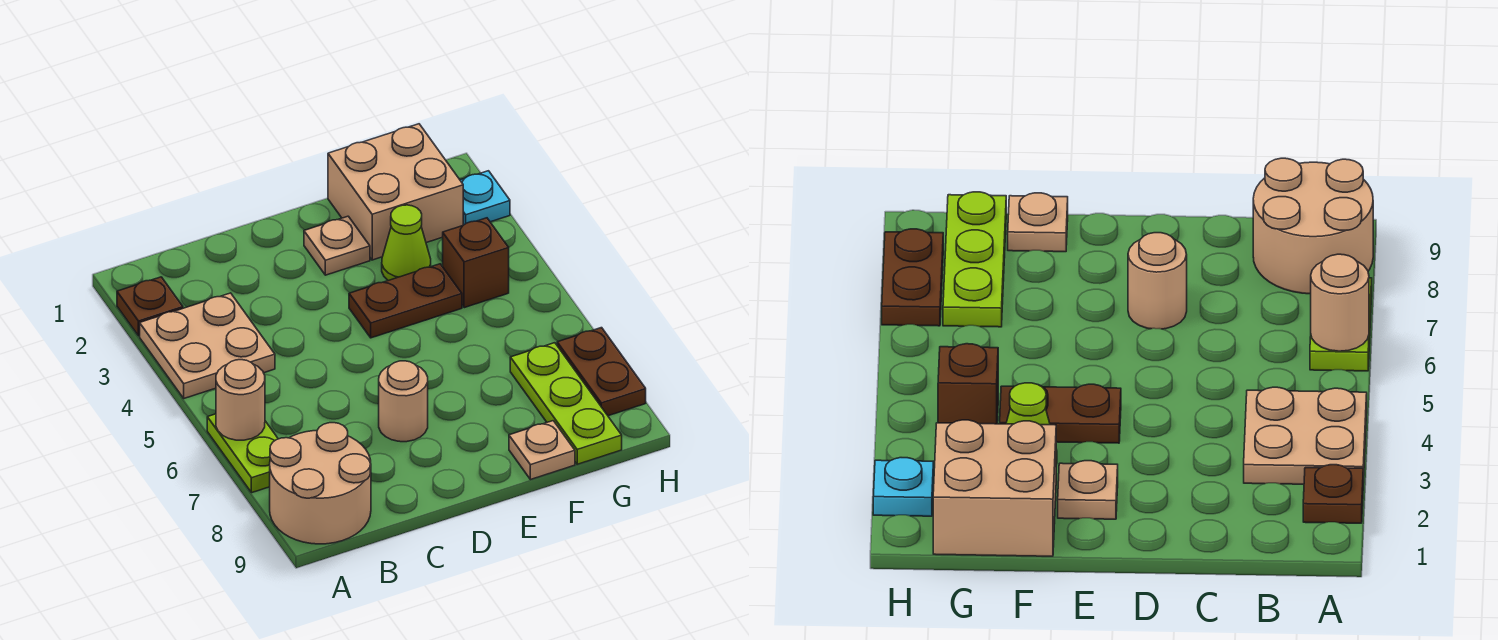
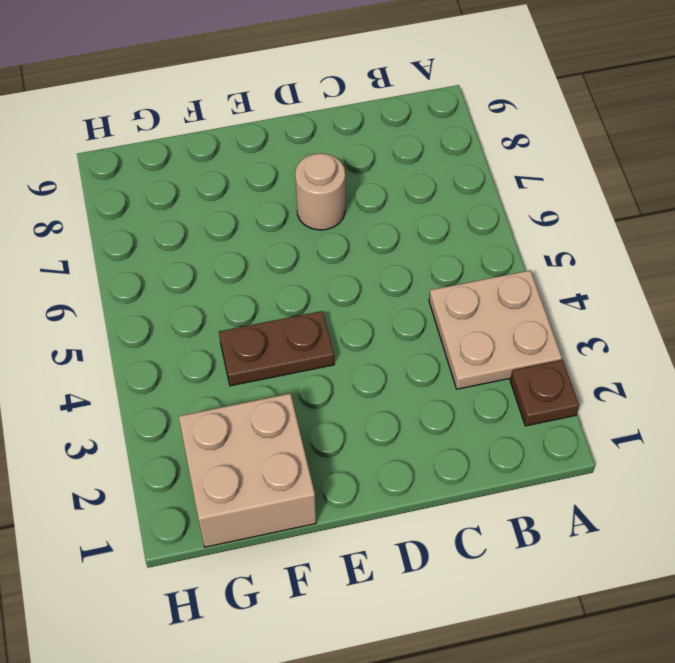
none -> lime plate A6:A7 level 1
none -> tan round brick A8:B9 level 1
none -> tan plate E2 level 1

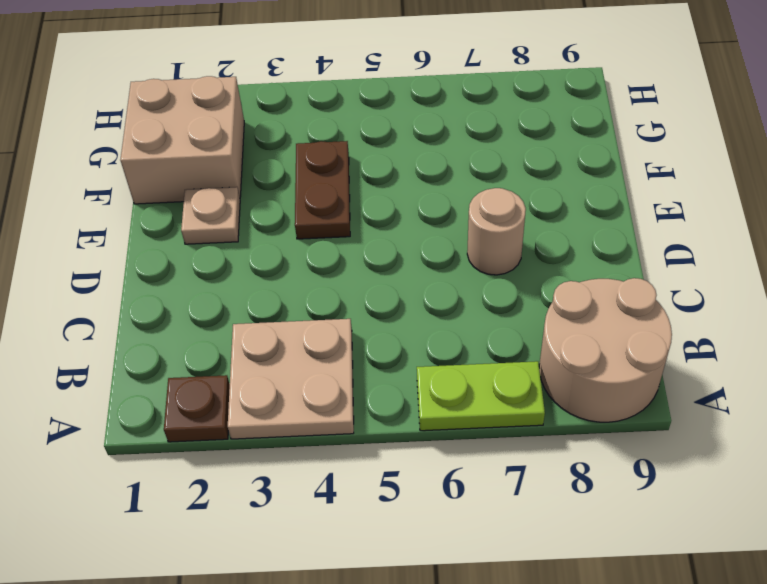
none -> lime cone F3 level 1
none -> tan plate F9 level 1
none -> brown brick G4 level 1

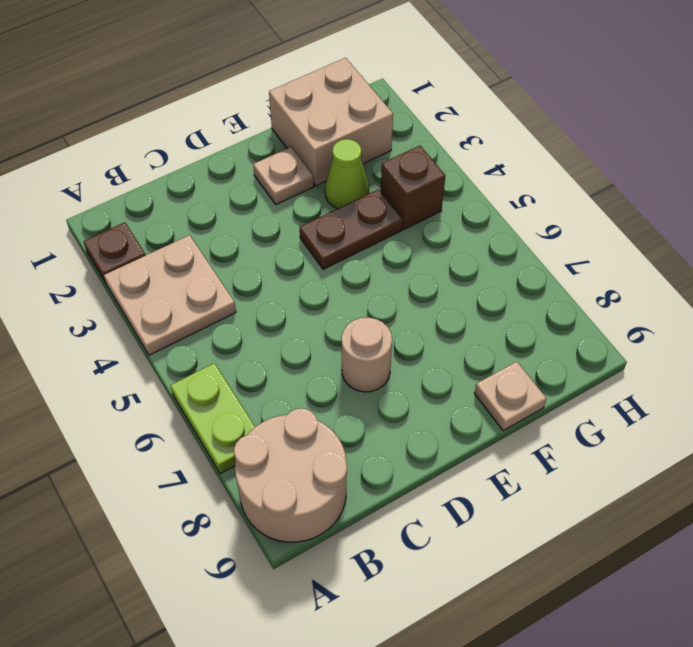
none -> lime plate G7:G9 level 1
none -> cyan plate H2 level 1
none -> brown plate H7:H8 level 1

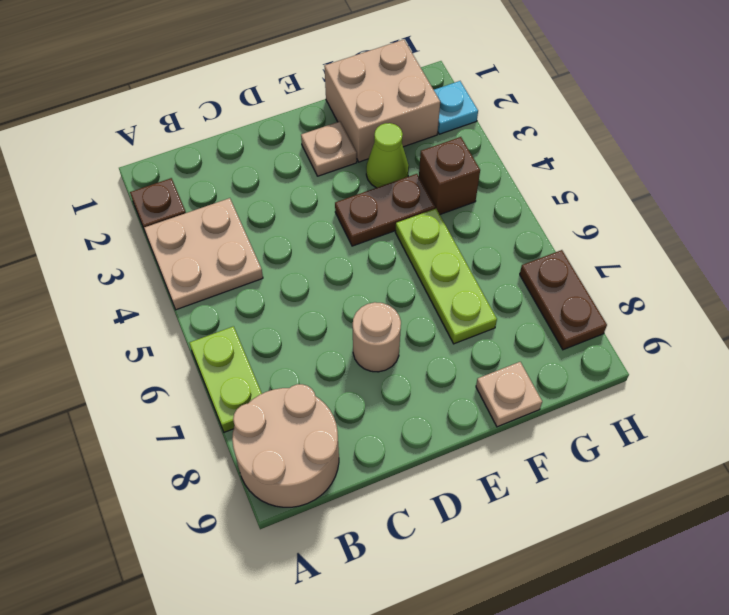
lime plate F5:F7 level 1 -> lime plate G7:G9 level 1
none -> tan round brick A6 level 2

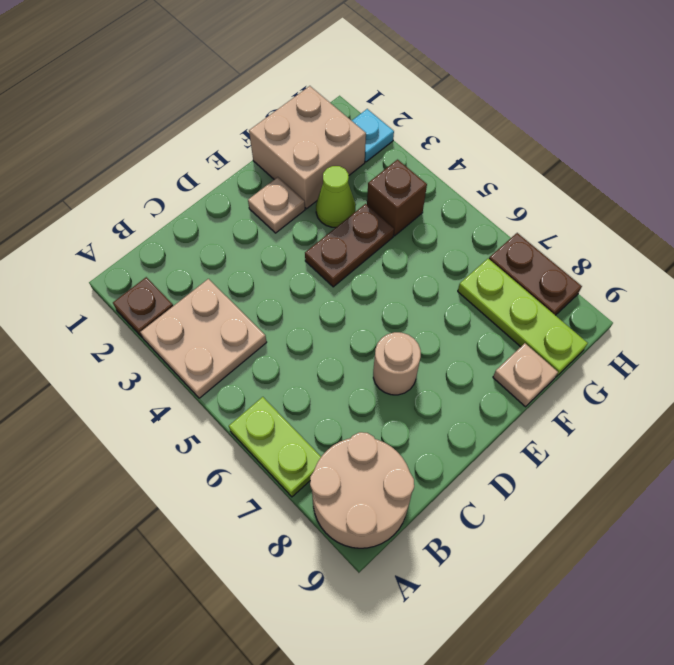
none -> tan round brick A6 level 2

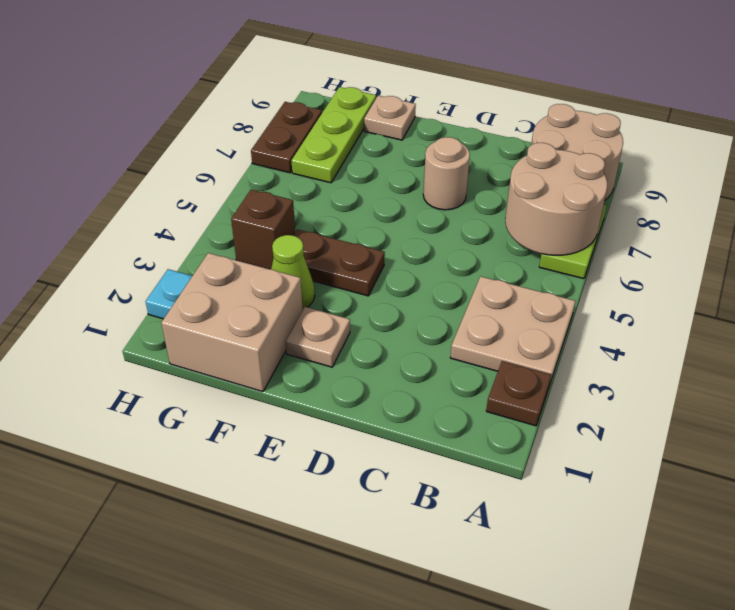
tan round brick A6:B7 level 2 -> tan round brick A6 level 2

